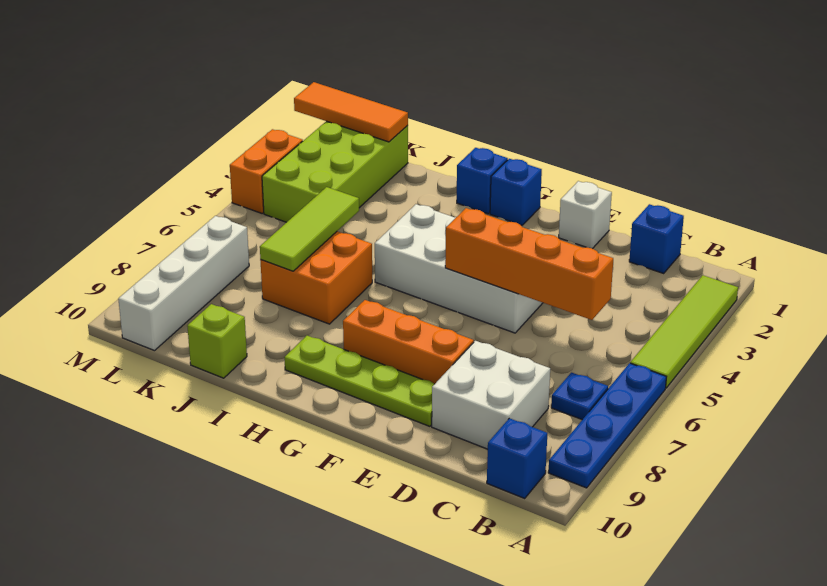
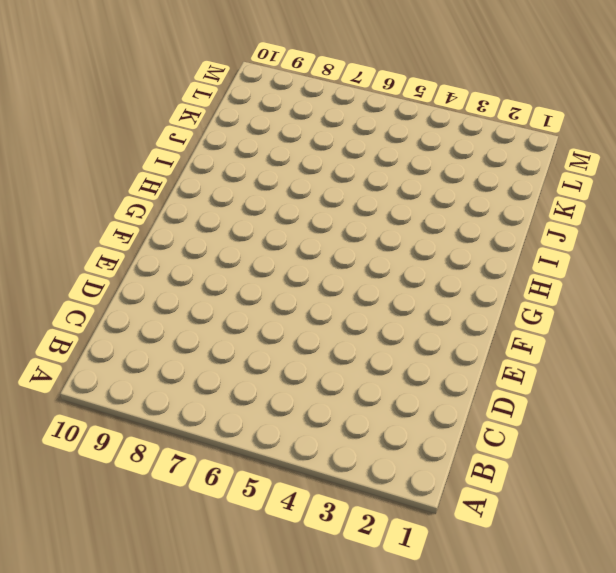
none -> lime tile A2:A5 level 1
none -> blue plate A6:A9 level 1
none -> blue plate B7 level 1

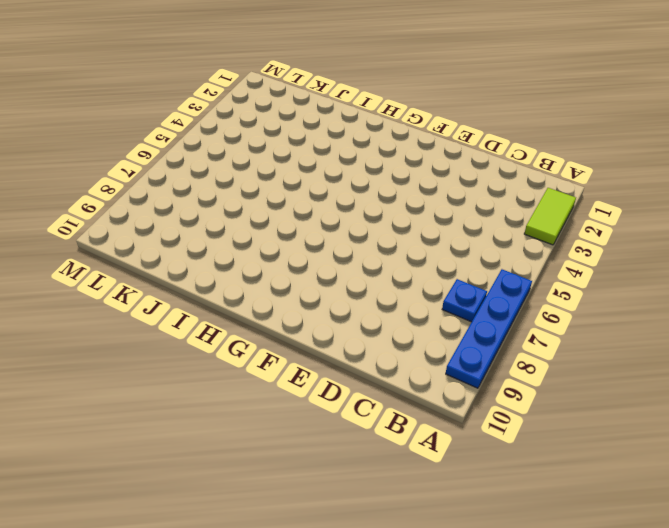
lime tile A2:A3 level 1 -> lime tile A2:A5 level 1
none -> blue brick B10 level 1
none -> blue brick C1 level 1
none -> white brick C8:D9 level 1

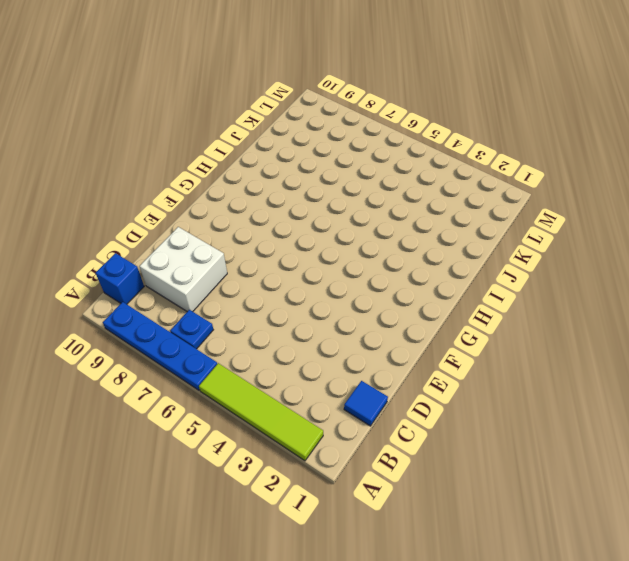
blue tile C1 level 1 -> blue brick C1 level 1
none -> white brick E1 level 1
none -> white brick E4:H5 level 1
none -> orange brick E8:G8 level 1

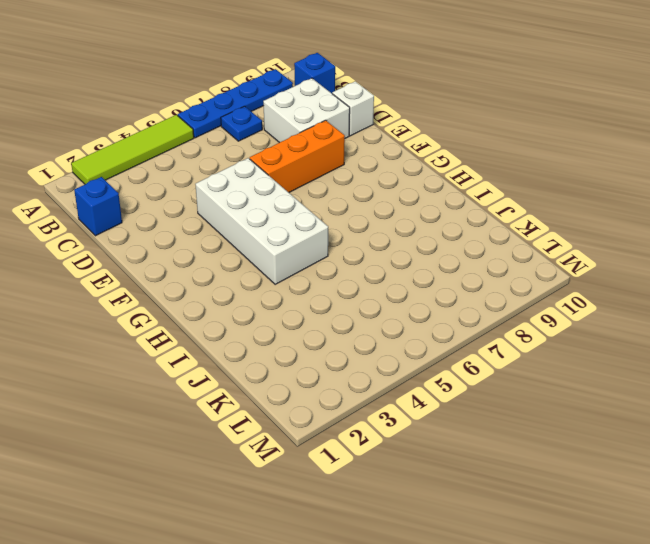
white brick D10 level 1 -> white brick E1 level 1
orange brick E6:E8 level 1 -> orange brick E8:G8 level 1
none -> lime plate E9:H9 level 1
none -> blue brick G1 level 1
none -> blue brick H1 level 1

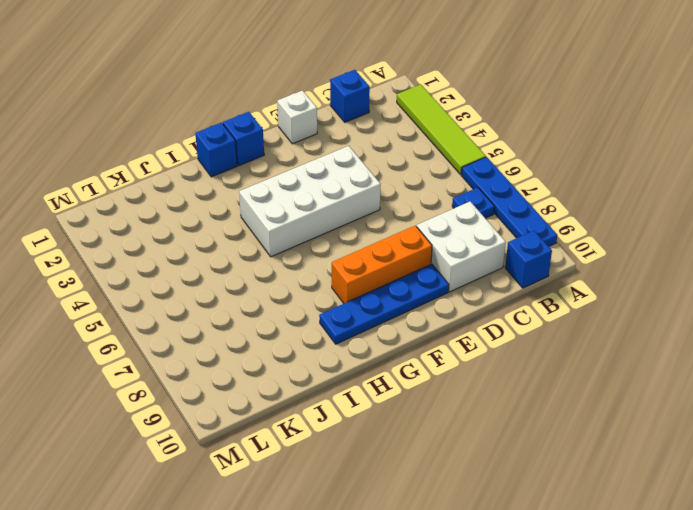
blue plate E9:H9 level 1 -> lime plate E9:H9 level 1
none -> orange brick I6:J7 level 1
none -> lime brick J10 level 1
none -> lime brick K1:L4 level 1

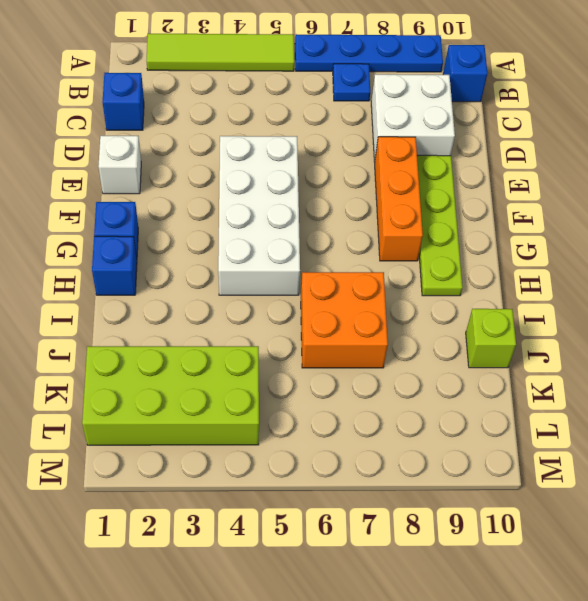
none -> white brick L7:L10 level 1
none -> orange brick M3:M4 level 1
none -> orange brick C5:F5 level 2

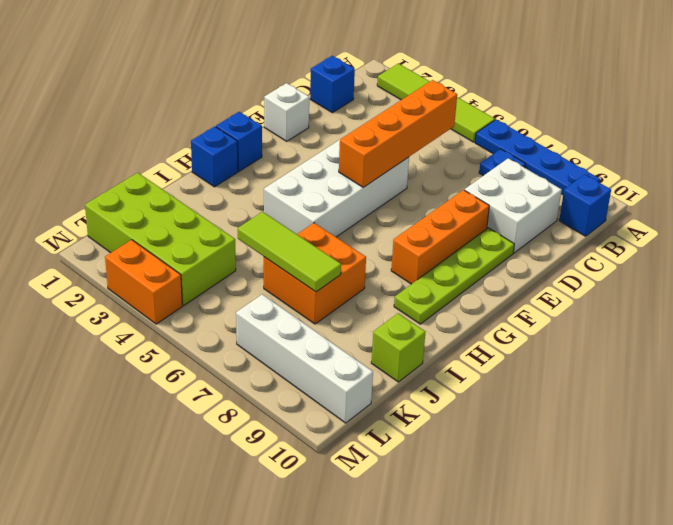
none -> orange tile K1:M1 level 2

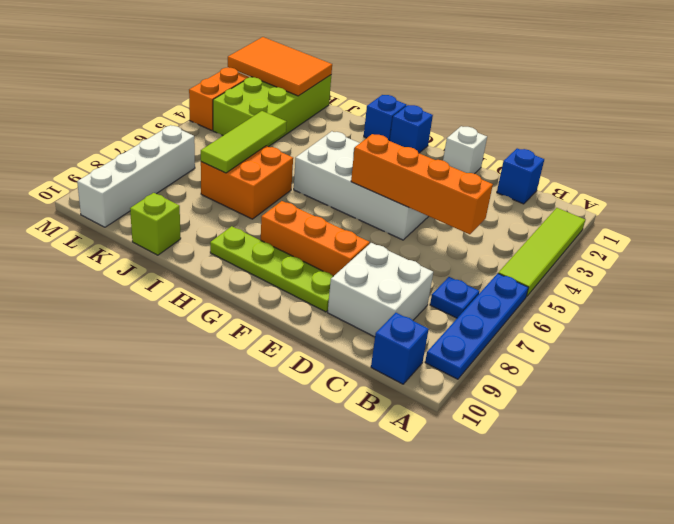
orange tile K1:M2 level 2 -> orange tile K1:M1 level 2

